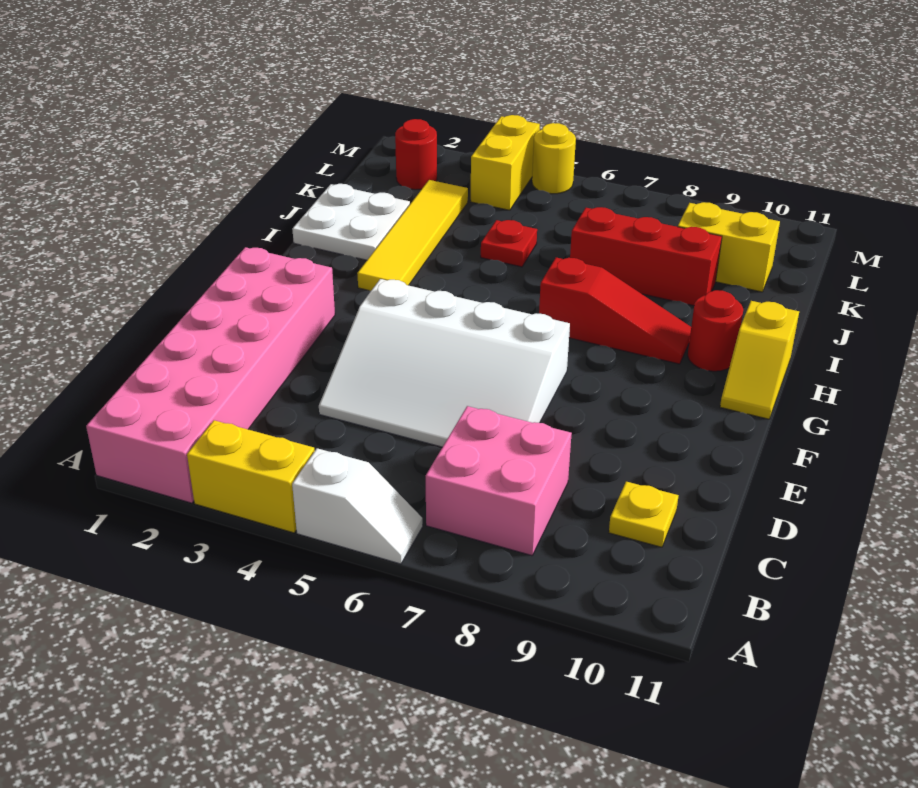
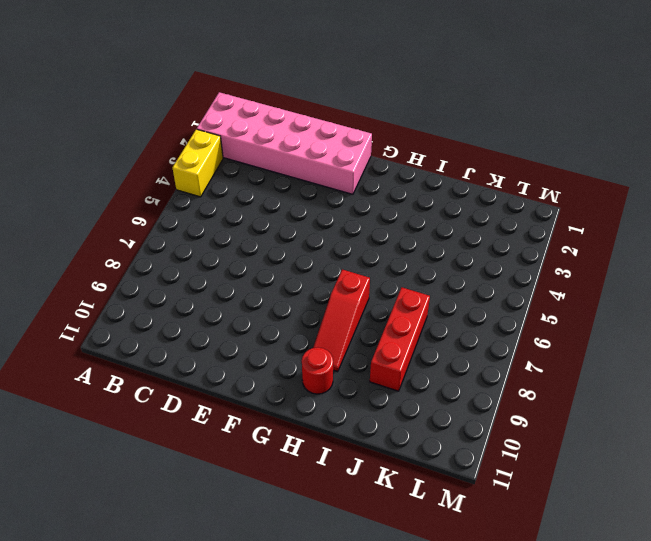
none -> white slope A5:A6 level 1 top 5
none -> pink brick B7:C8 level 1
none -> yellow plate C10 level 1

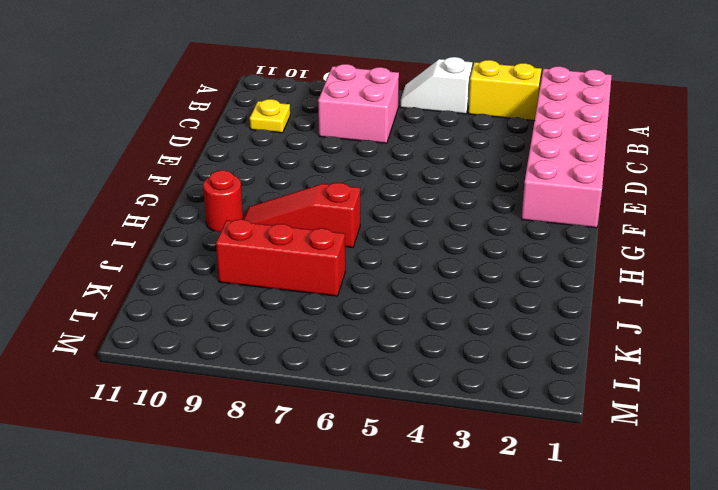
none -> white slope D4:F7 level 1 top F
none -> yellow slope G11:H11 level 1 top H
none -> yellow tile H3:K3 level 1

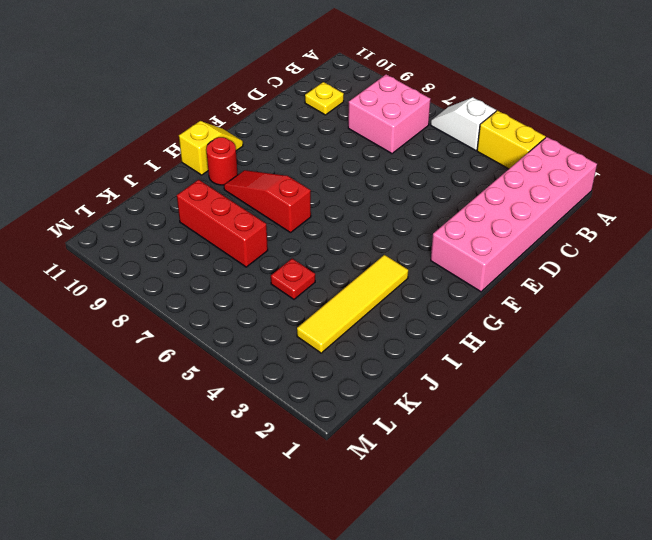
none -> white slope D4:F7 level 1 top F
none -> white plate I1:J2 level 1
none -> yellow brick K9:K10 level 1

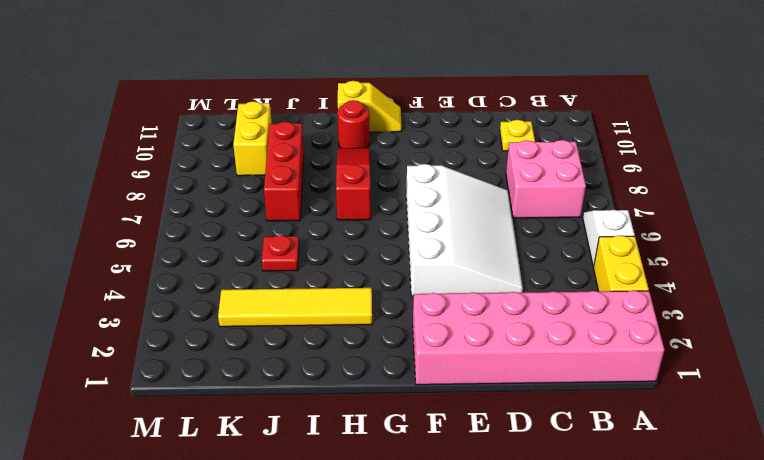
none -> white plate I1:J2 level 1
none -> red round brick L2 level 1
none -> yellow brick L4:M4 level 1

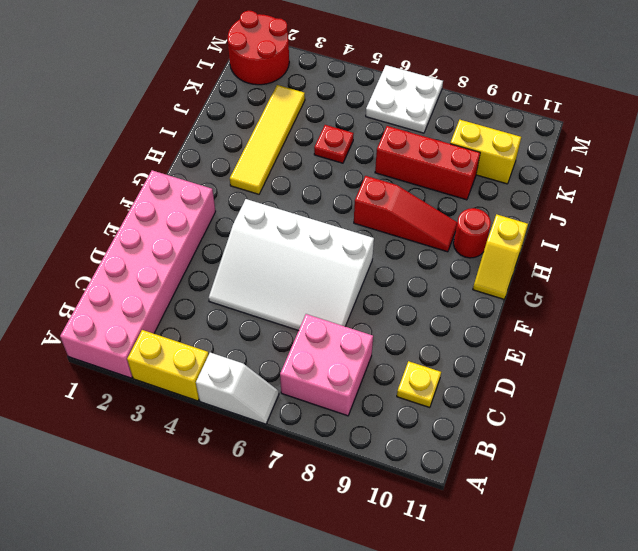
red round brick L1:M2 level 1 -> red round brick L2 level 1
white plate L6:M7 level 1 -> white plate I1:J2 level 1
none -> yellow brick L4:M4 level 1
none -> yellow round brick M5 level 1

